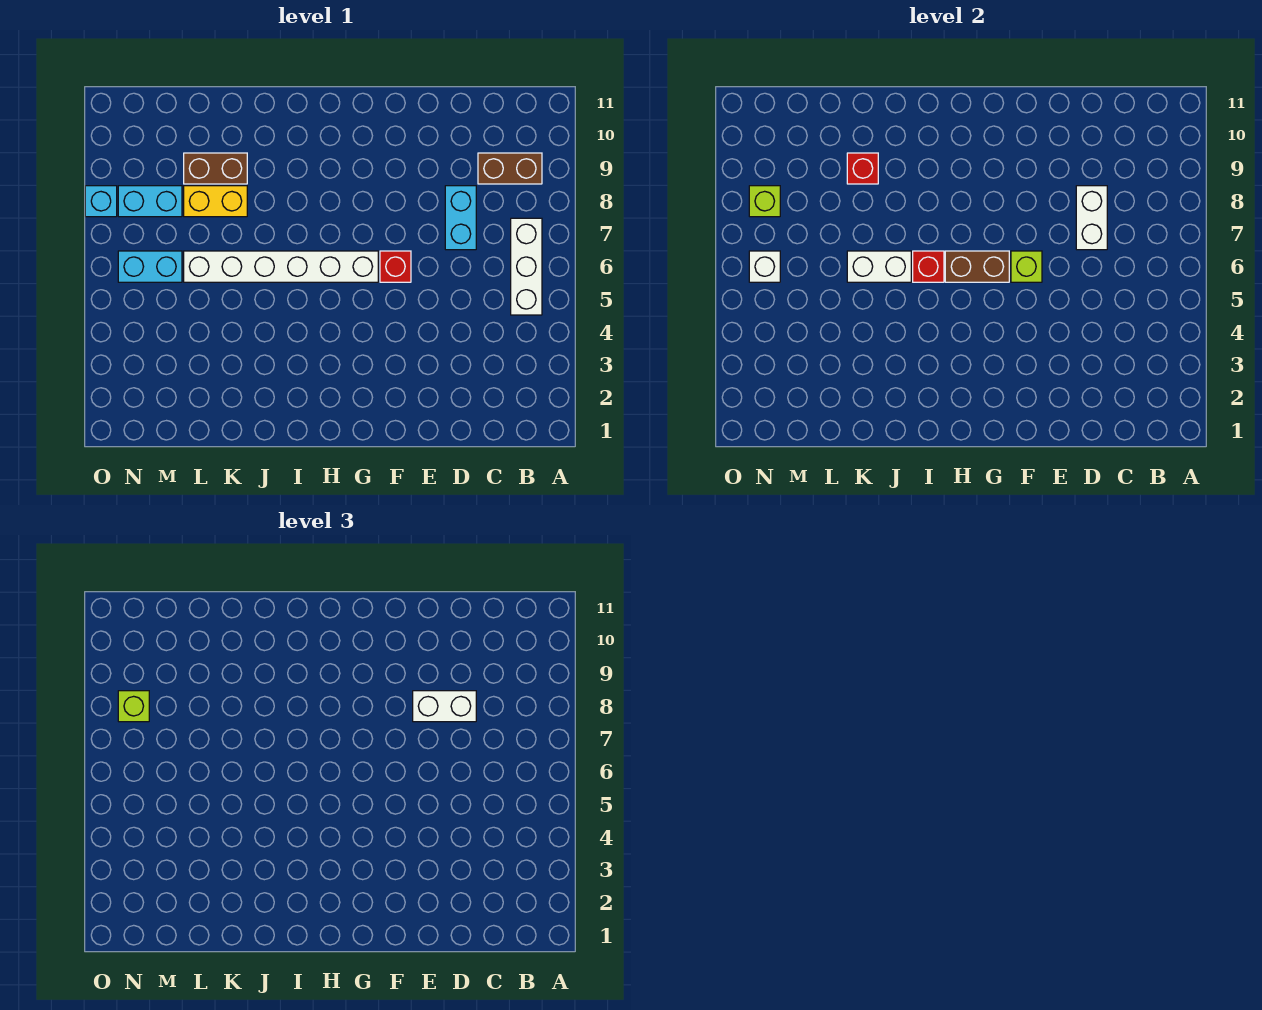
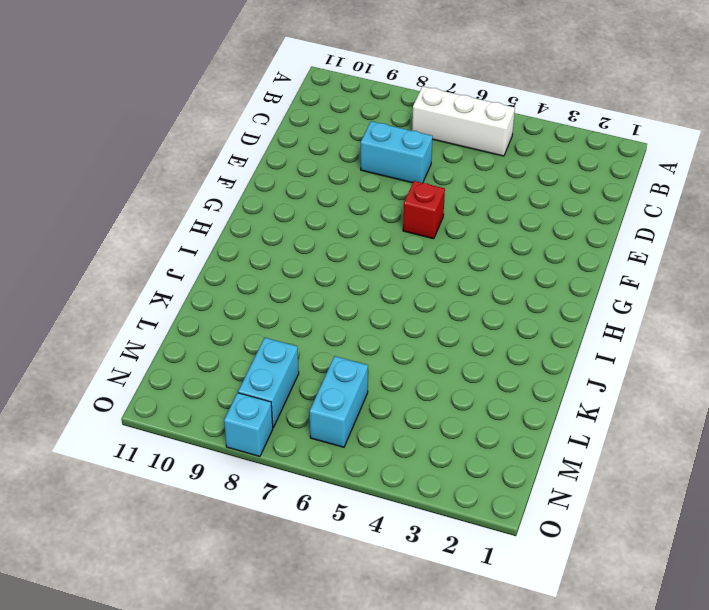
none -> brown brick B9:C9 level 1
none -> white brick G6:L6 level 1
none -> yellow brick K8:L8 level 1

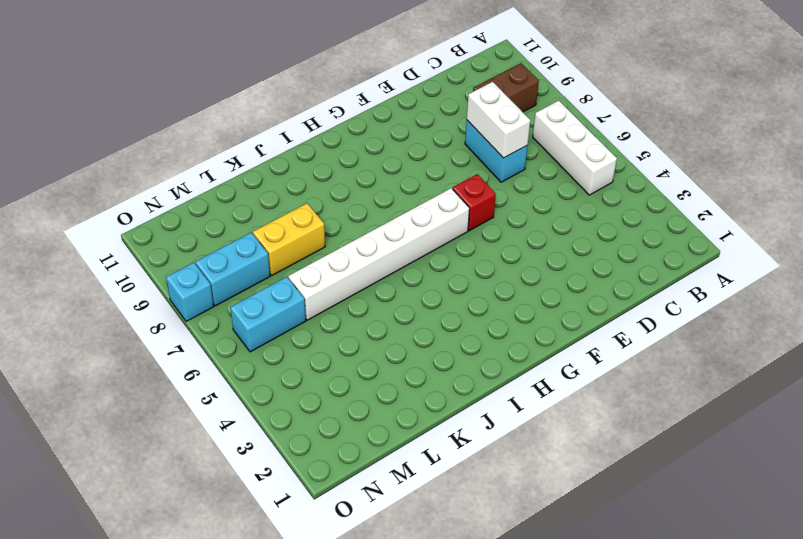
none -> brown brick K9:L9 level 1
none -> lime brick F6 level 2
none -> brown brick G6:H6 level 2

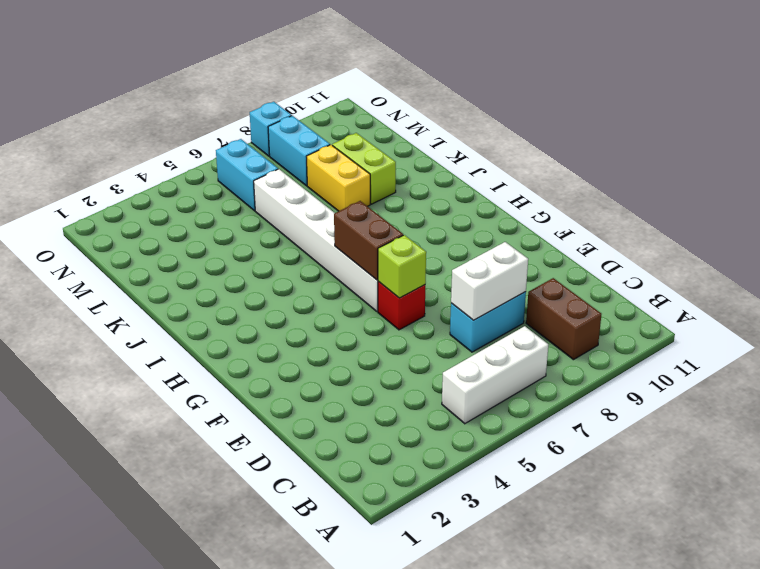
lime brick K9:L9 level 1 -> brown brick K9:L9 level 1
none -> red brick I6 level 2
none -> white brick J6:K6 level 2
none -> red brick K9 level 2

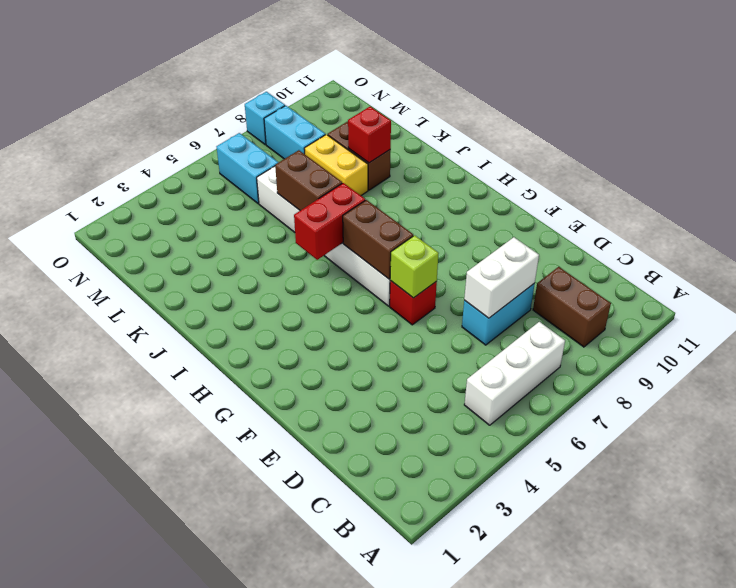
red brick I5:I6 level 2 -> red brick I6 level 2
brown brick J6:K6 level 2 -> white brick J6:K6 level 2
none -> white brick N6 level 2
none -> lime brick N8 level 2
none -> white brick D8:E8 level 3

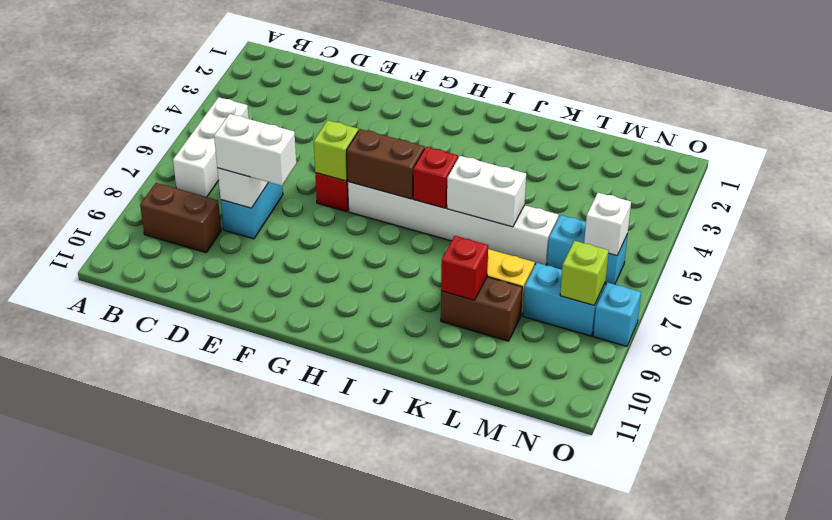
none -> lime brick N8 level 3

